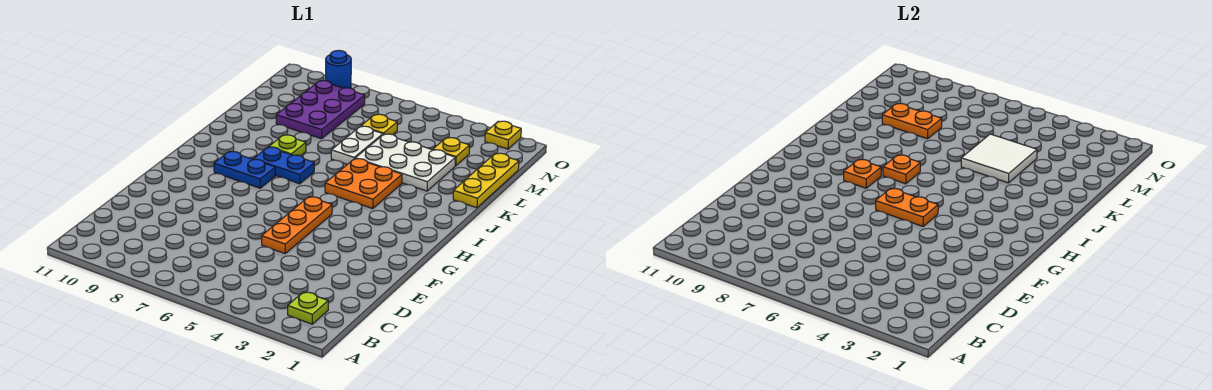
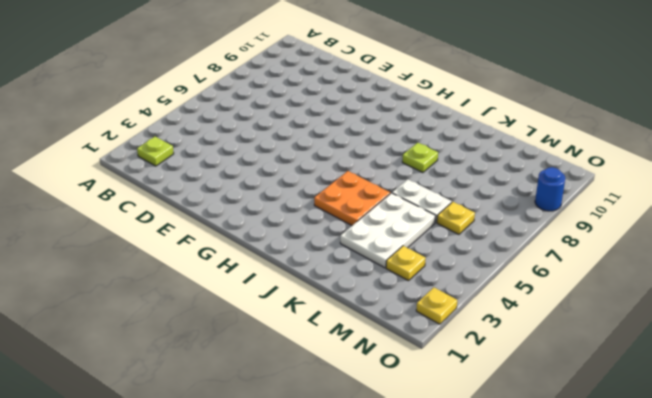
none -> orange plate E5:G5 level 1
none -> blue plate H8:H9 level 1
none -> blue plate I7:I8 level 1

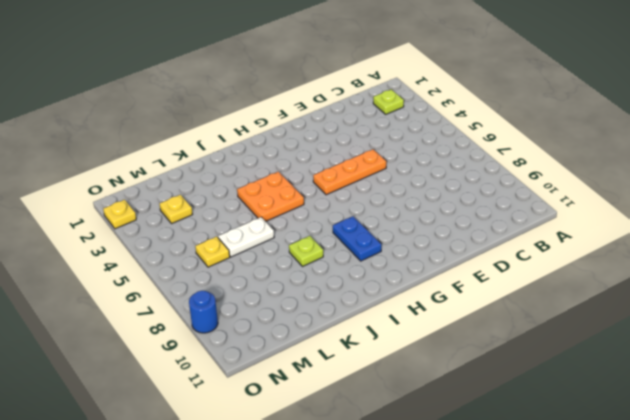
none -> blue plate I7:I8 level 1
none -> yellow plate K1:M1 level 1
none -> white plate K3:L5 level 1

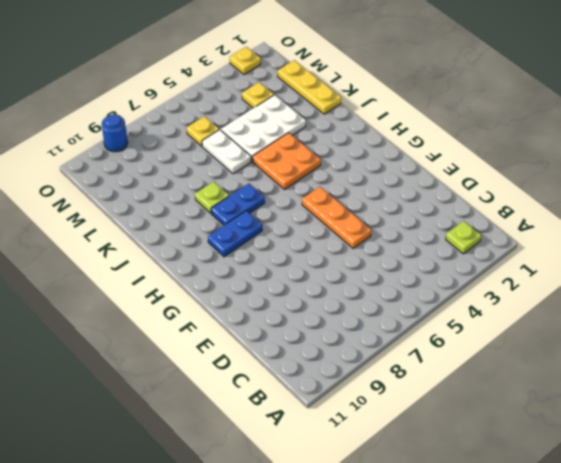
none -> purple plate L8:N9 level 1
none -> orange plate G5:G6 level 2
none -> orange plate H8 level 2

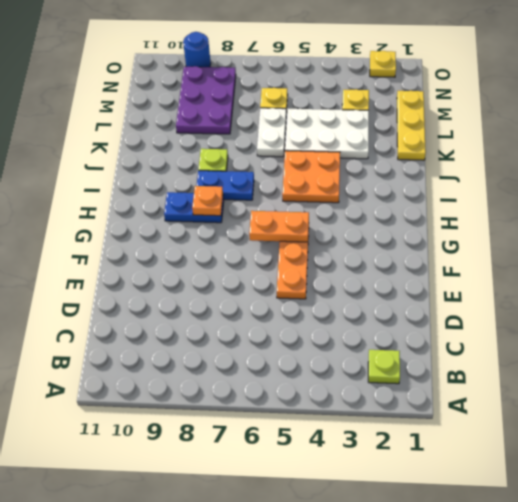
none -> orange plate I7 level 2
none -> white tile K4:L5 level 2
none -> orange plate L8:L9 level 2

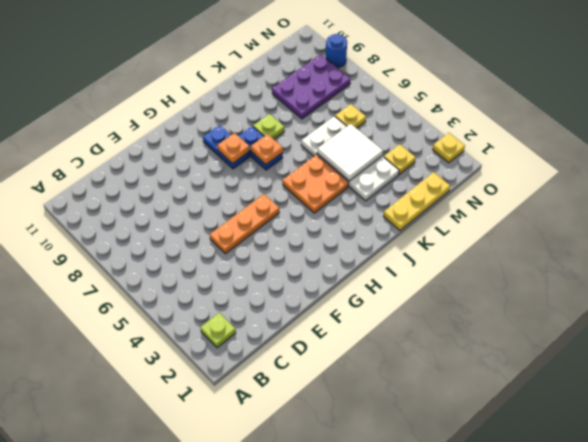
none -> orange plate G5:G6 level 2
none -> orange plate L8:L9 level 2

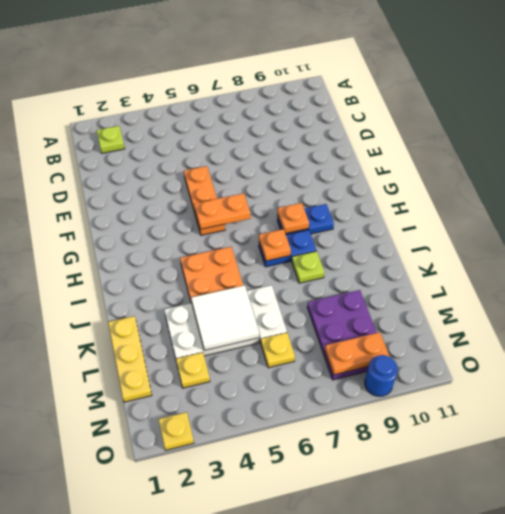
orange plate N8:N9 level 2 -> orange plate L8:L9 level 2

